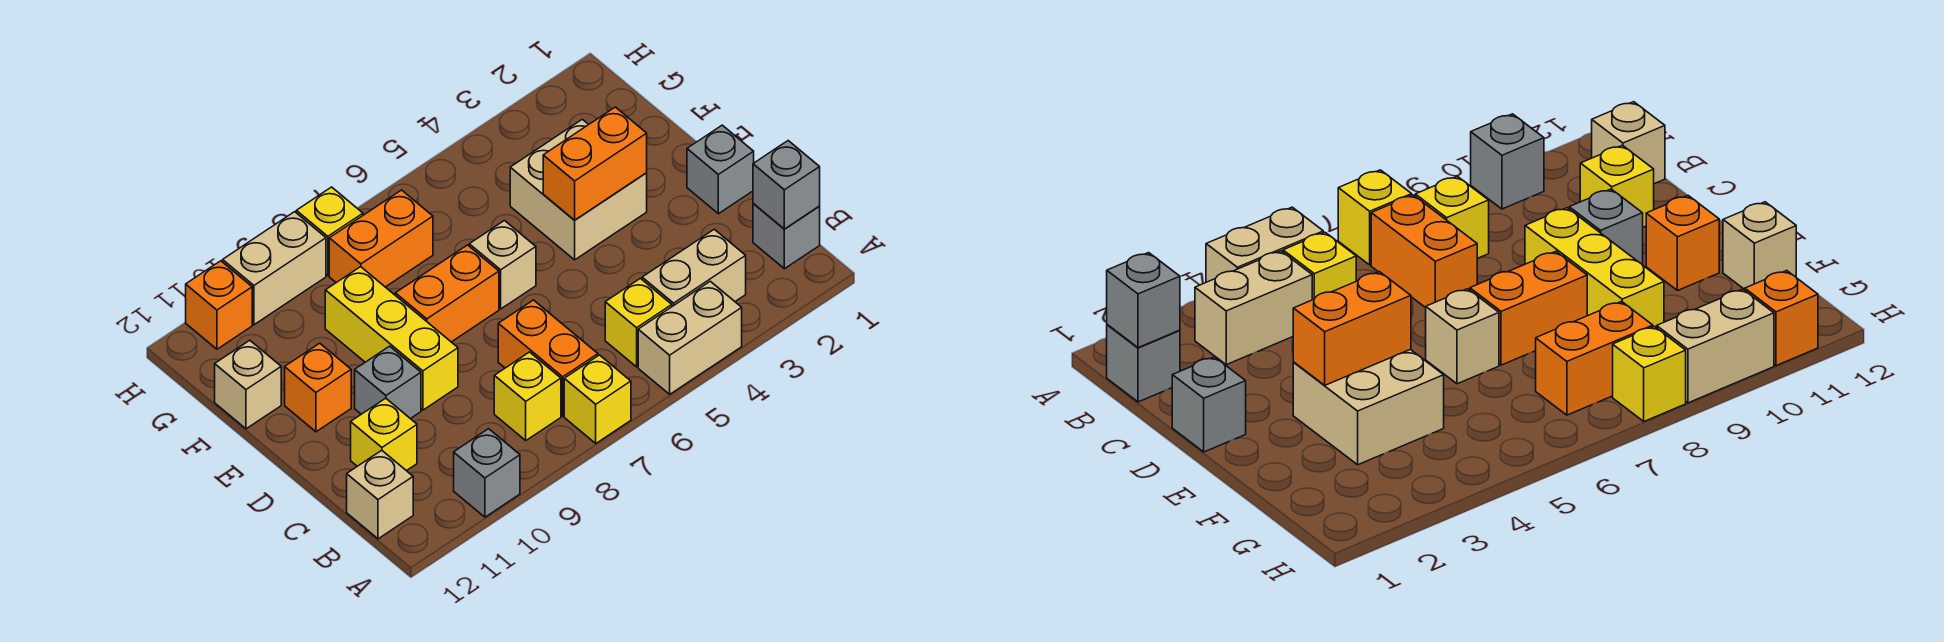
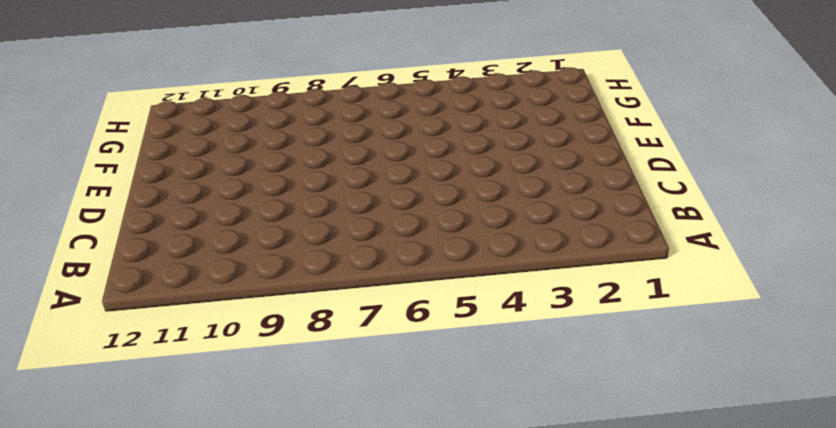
none -> tan brick A4:A5 level 1
none -> yellow brick A7 level 1
none -> grey brick A10 level 1

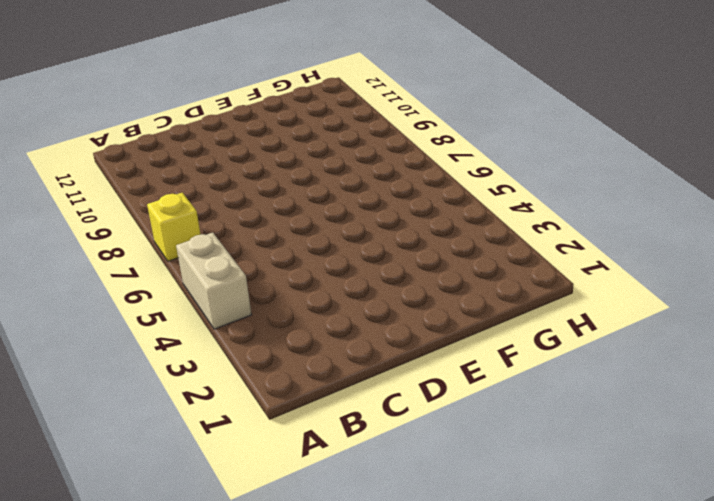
none -> grey brick A10 level 1
none -> grey brick B1 level 1
none -> tan brick B3:B4 level 1

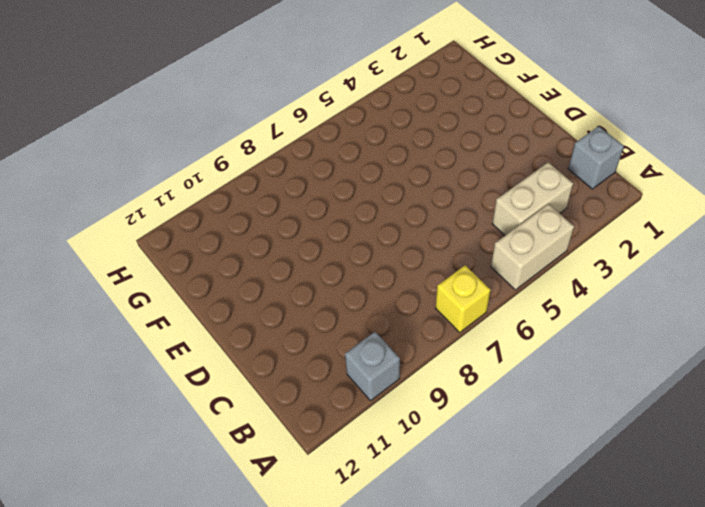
none -> yellow brick B5 level 1
none -> orange brick B7:C7 level 1
none -> yellow brick B8 level 1

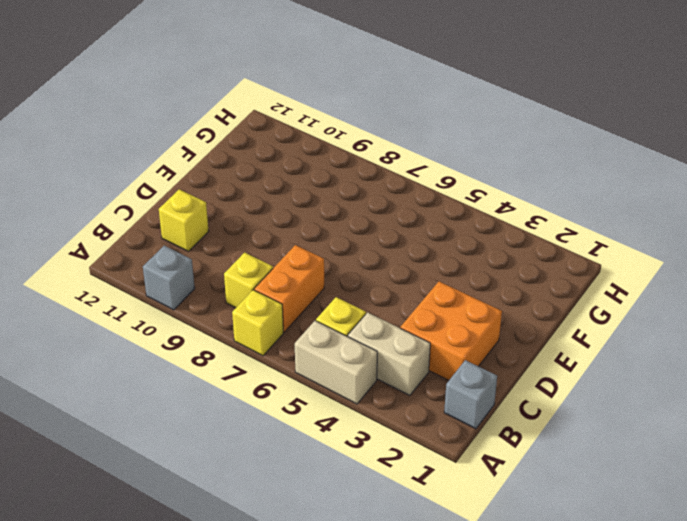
orange brick C2:D3 level 1 -> none
none -> tan brick B12 level 1
none -> grey brick D1 level 1
none -> yellow brick D9:F9 level 1

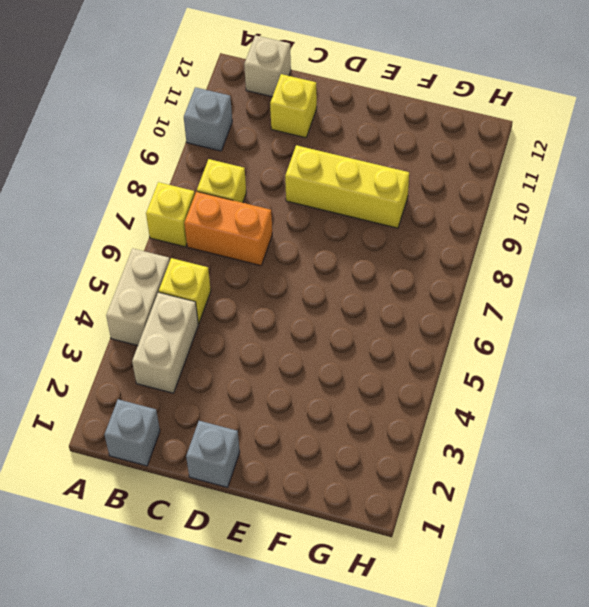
none -> grey brick D10 level 1
none -> tan brick E3:F4 level 1
none -> tan brick E6 level 1

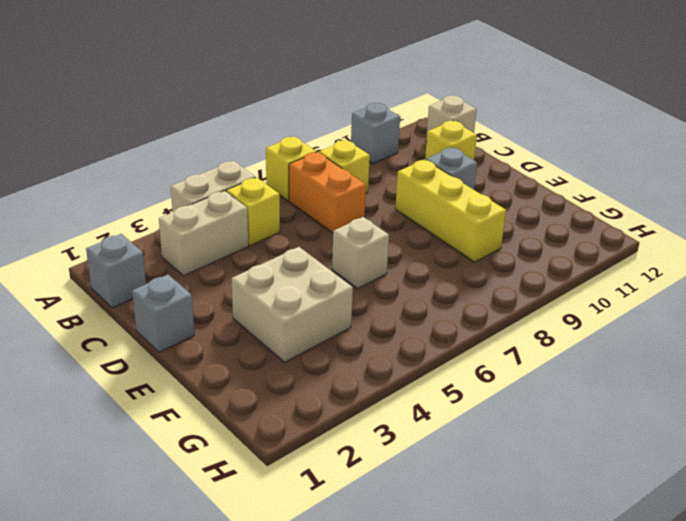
none -> orange brick E7:E8 level 1
none -> orange brick E11 level 1
none -> tan brick F12 level 1

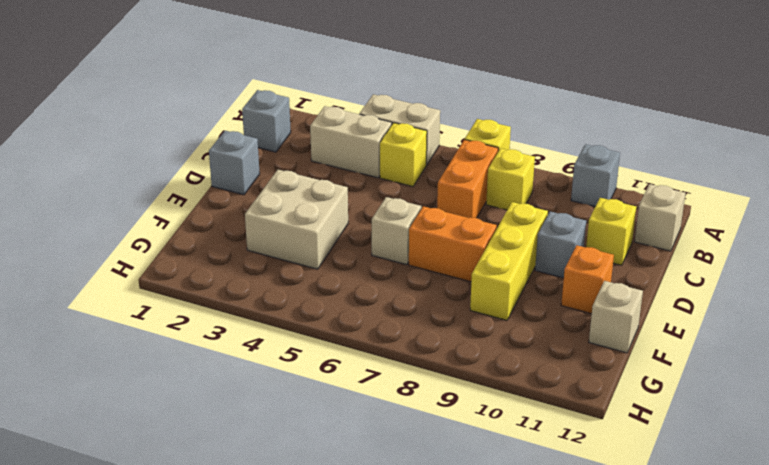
none -> orange brick G7:G8 level 1
none -> yellow brick H8 level 1
none -> tan brick H9:H10 level 1

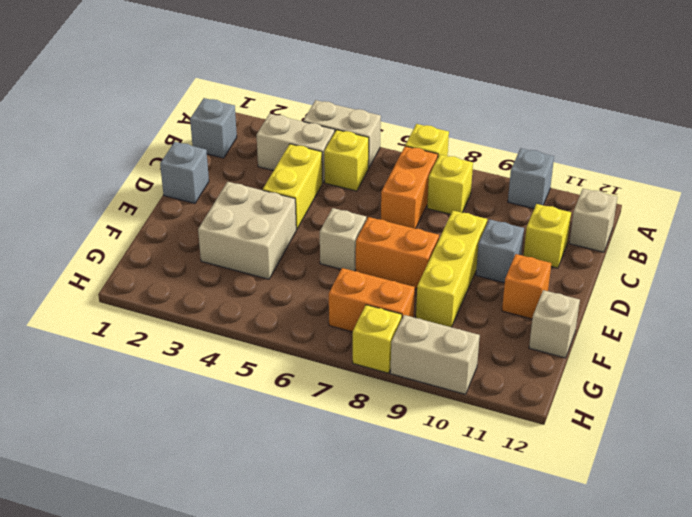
yellow brick C4:D4 level 1 -> none
none -> orange brick H11 level 1
none -> grey brick B1 level 2
none -> orange brick E3:E4 level 2

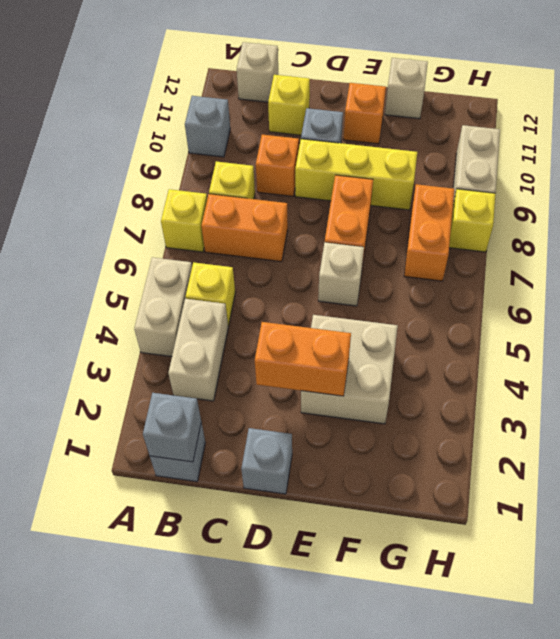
orange brick C9 level 1 -> orange brick H11 level 1
orange brick D3:E3 level 2 -> orange brick E3:E4 level 2

